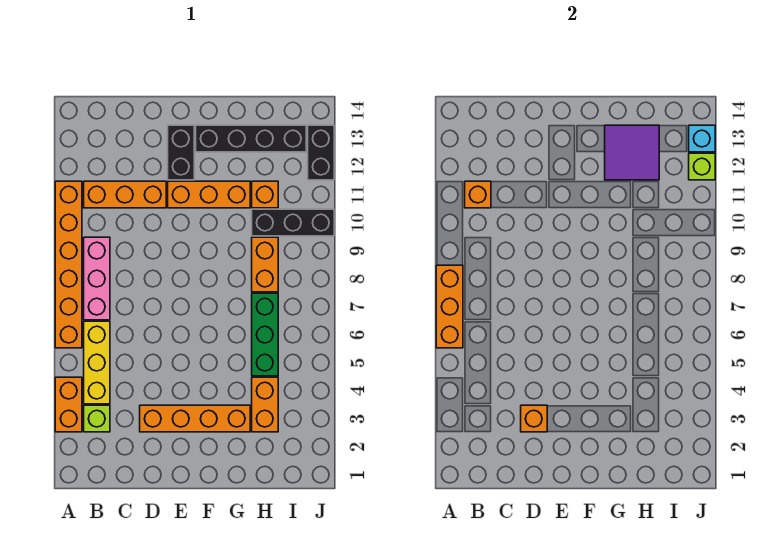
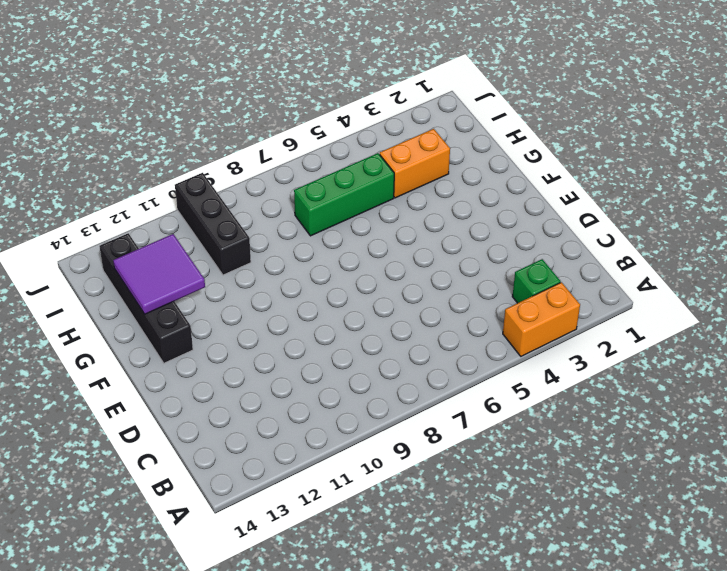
green brick B3 level 1 -> lime brick B3 level 1
none -> orange brick A6:A11 level 1
none -> yellow brick B4:B6 level 1
none -> pink brick B7:B9 level 1

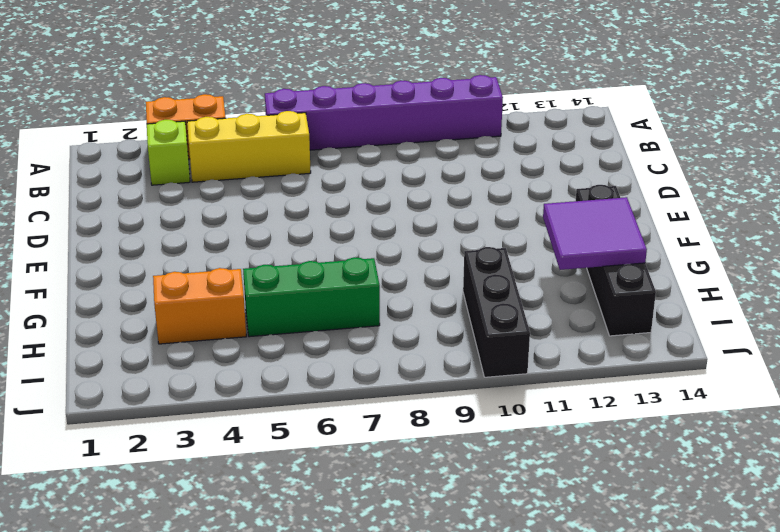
purple brick A6:A11 level 1 -> orange brick A6:A11 level 1
none -> pink brick B7:B9 level 1
none -> orange brick B11:D11 level 1
none -> orange brick D3:G3 level 1

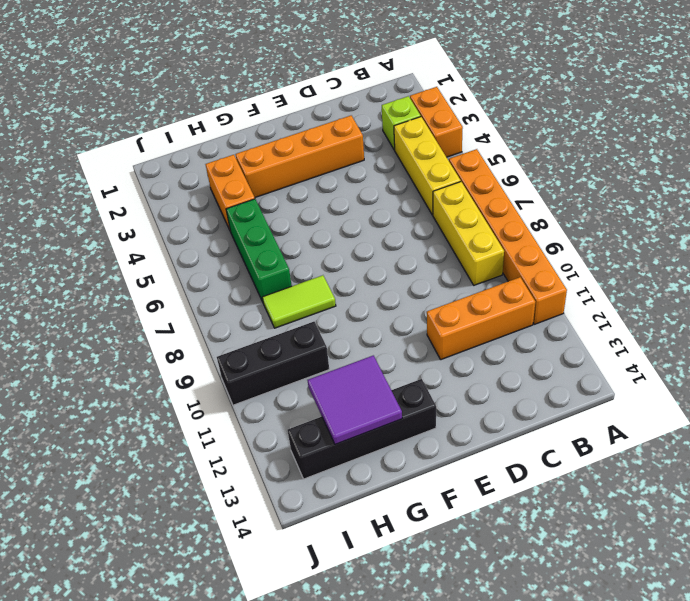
yellow brick B7:B9 level 1 -> pink brick B7:B9 level 1
lime tile G8:H8 level 1 -> orange brick H8:H9 level 1
none -> orange brick E11:G11 level 1
none -> black brick E12:E13 level 1
none -> orange brick H11 level 1

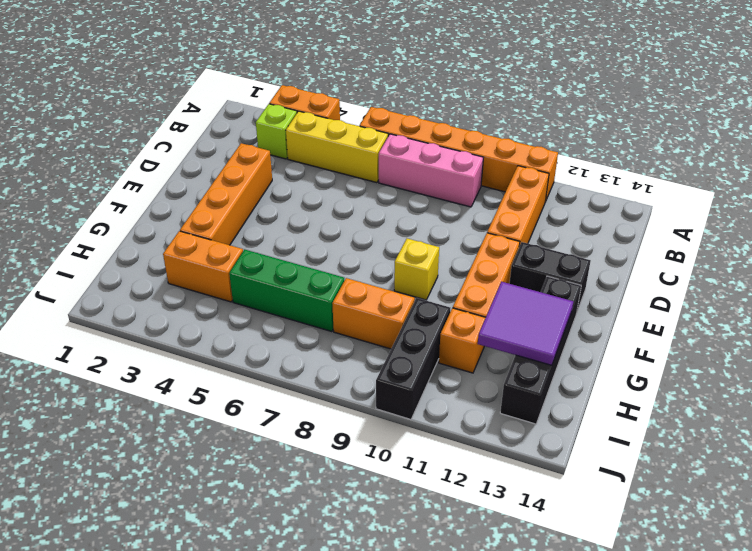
yellow brick F9 level 1 -> none
none -> black brick J12:J13 level 1
none -> orange brick A6:A8 level 2
none -> orange brick B11 level 2

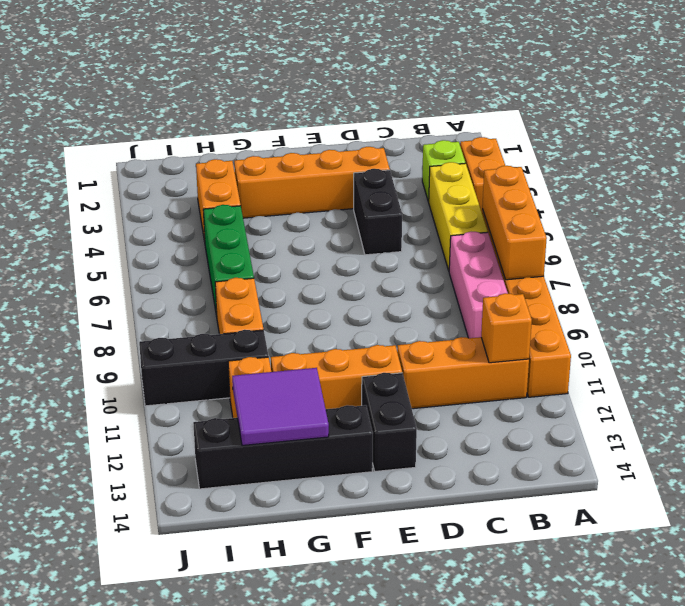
black brick D4:D5 level 1 -> black brick J12:J13 level 1
none -> orange brick D3 level 2
none -> lime brick J12 level 2
none -> cyan brick J13 level 2

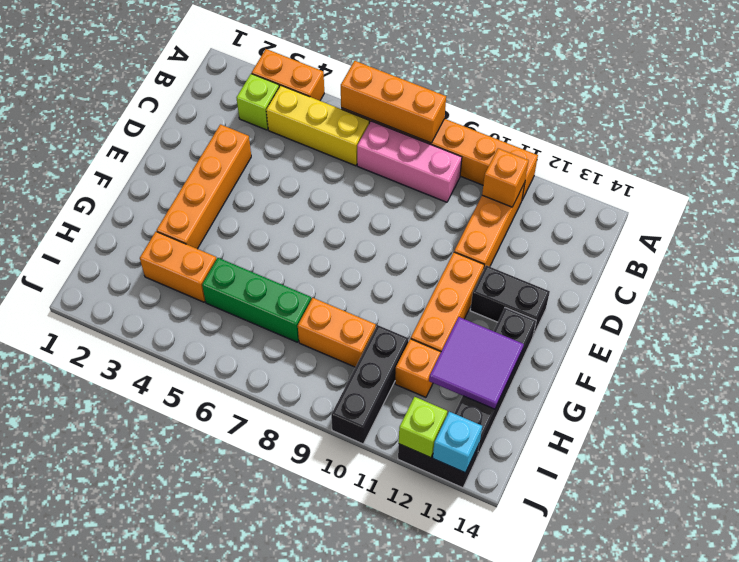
none -> orange brick D3 level 2

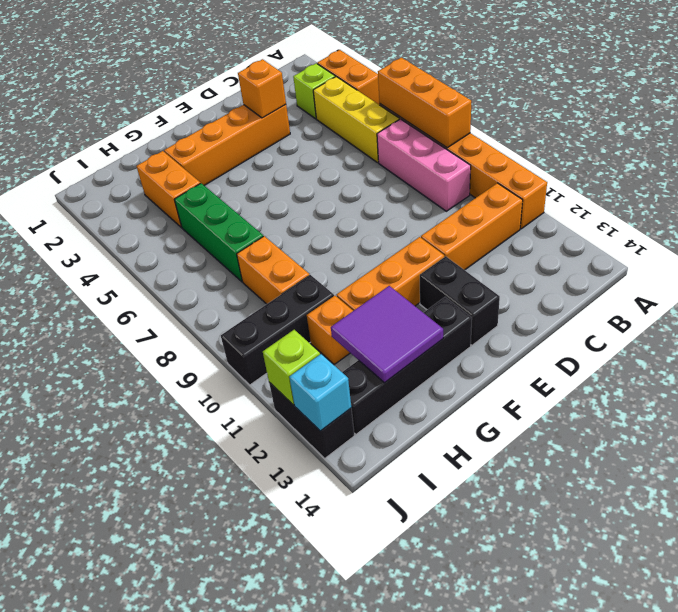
none -> orange brick B11 level 2

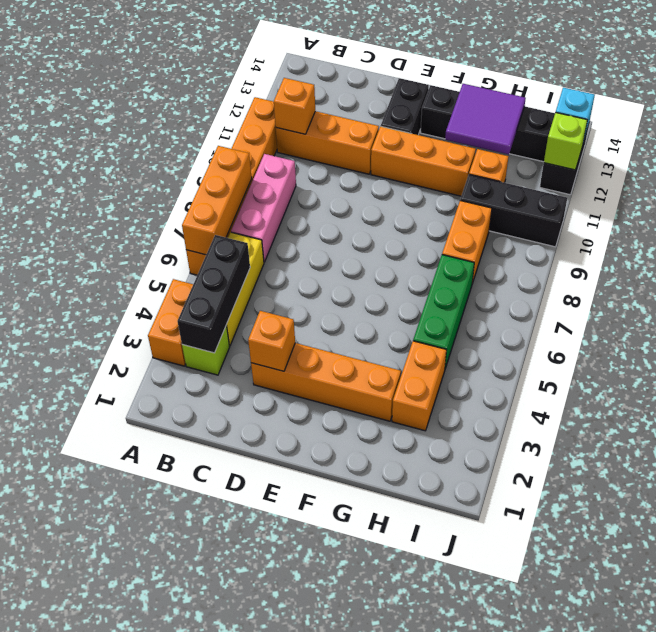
black brick B3:B5 level 2 -> none

